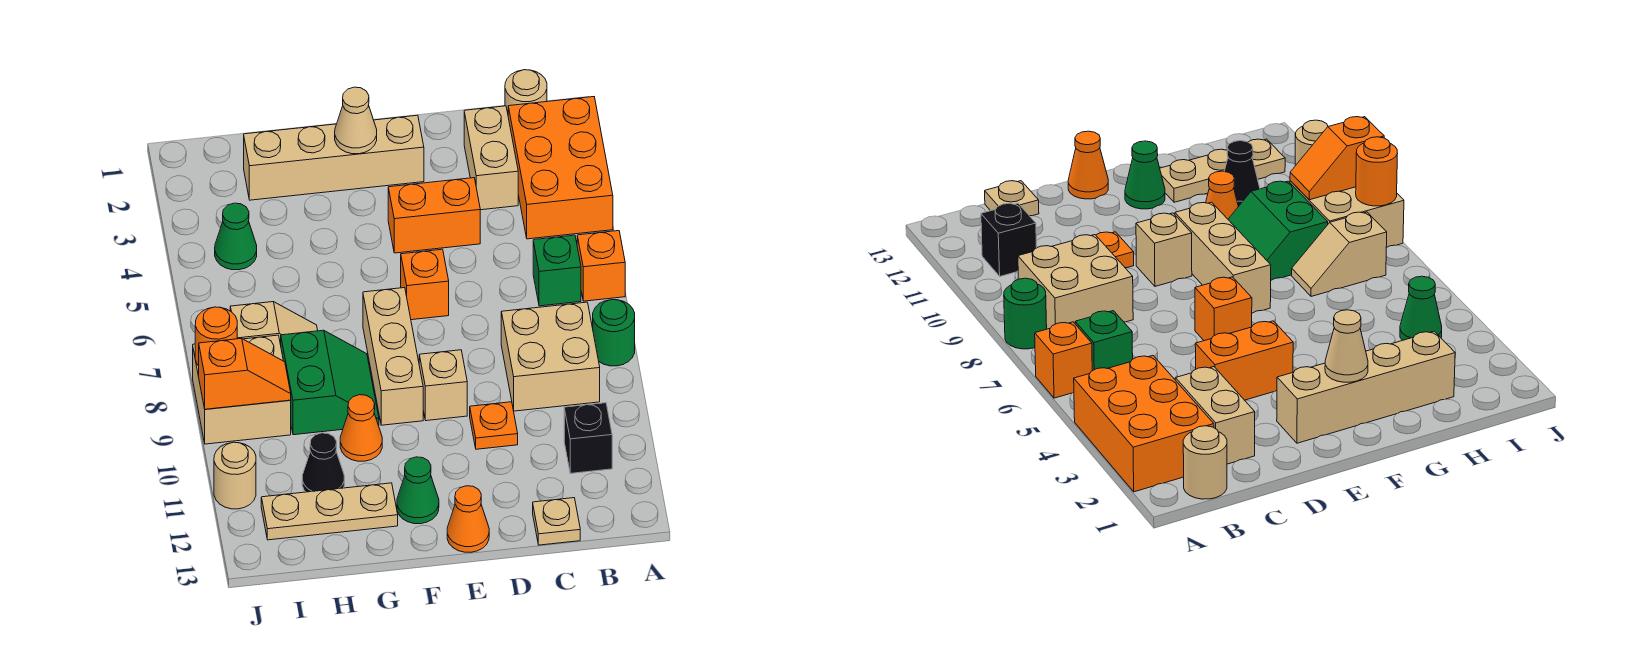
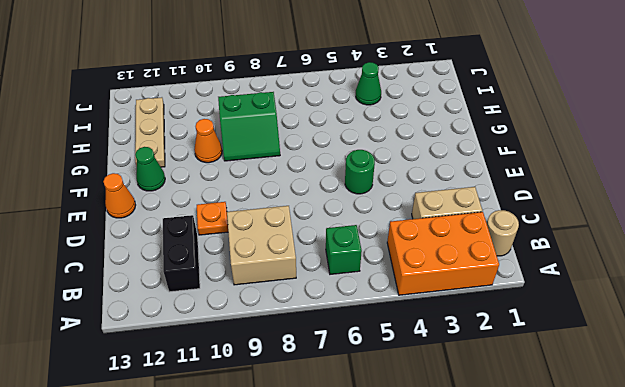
black brick B11:C11 level 1 -> black brick B11 level 1
green round brick E5 level 1 -> green round brick A8 level 1
none -> orange brick A6 level 1
none -> tan plate C13 level 1
none -> orange brick D4:E4 level 1

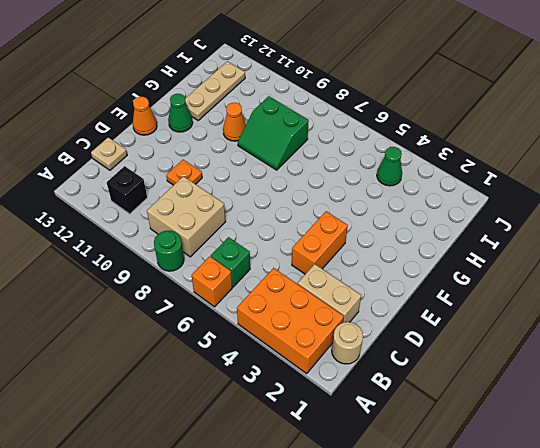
none -> tan brick E2:H2 level 1
none -> orange brick E6 level 1
none -> tan brick E9 level 1

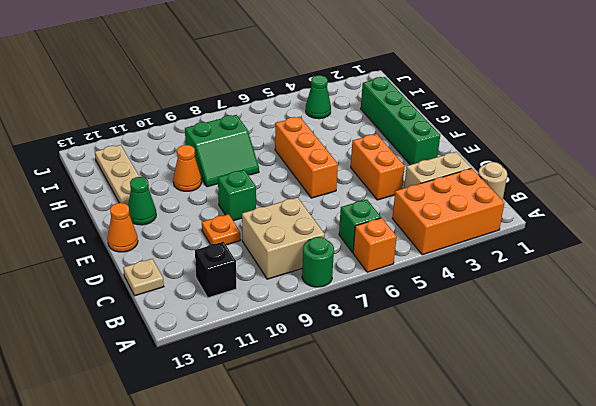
green brick E2:H2 level 1 -> tan brick E2:H2 level 1
orange brick E6:G6 level 1 -> orange brick E6 level 1
green brick E9 level 1 -> tan brick E9 level 1
none -> tan brick F7:F9 level 1
none -> tan slope H7:I7 level 1 top I
none -> black cone H11 level 1

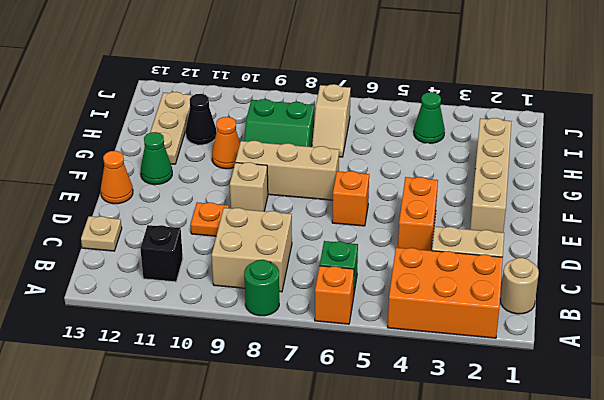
none -> tan brick I8:J9 level 1
none -> tan round brick J11 level 1
none -> tan cone F2 level 2

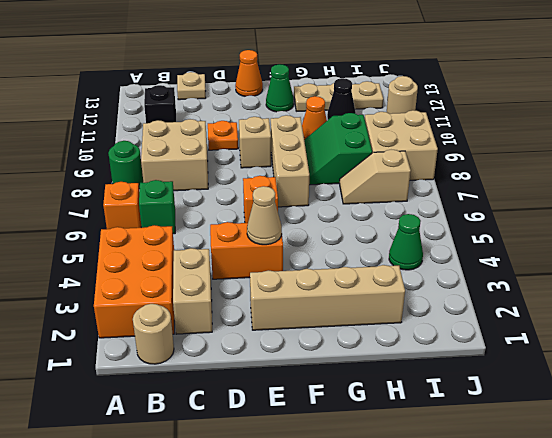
tan cone E4 level 2 -> tan cone F2 level 2
none -> orange slope I9:J9 level 2 top J
none -> orange round brick J8 level 2

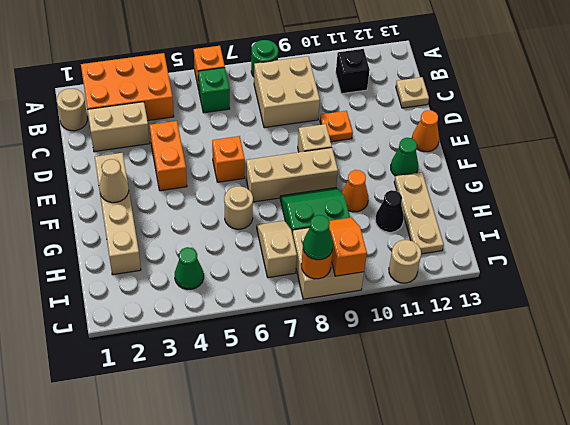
tan round brick G6 level 1 -> none
green cone J8 level 3 -> none

